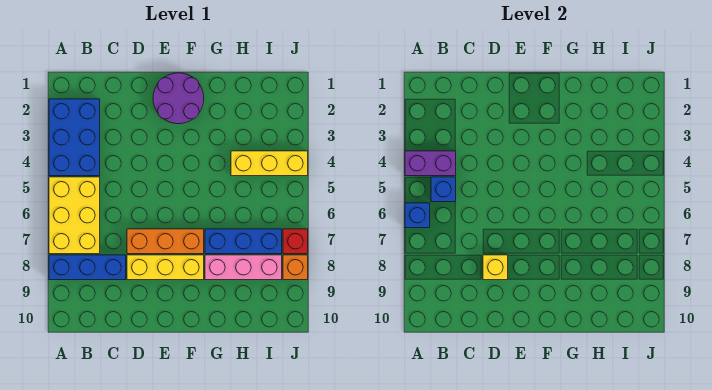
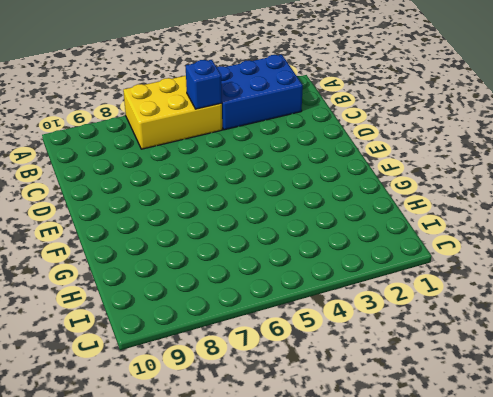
none -> blue brick A8:C8 level 1
none -> orange brick D7:F7 level 1
none -> yellow brick D8:F8 level 1

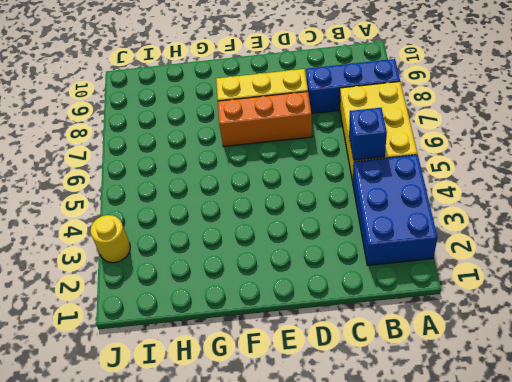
yellow round brick J3 level 1 -> none
none -> purple round brick E1:F2 level 1
none -> blue brick G7:I7 level 1
none -> pink brick G8:I8 level 1

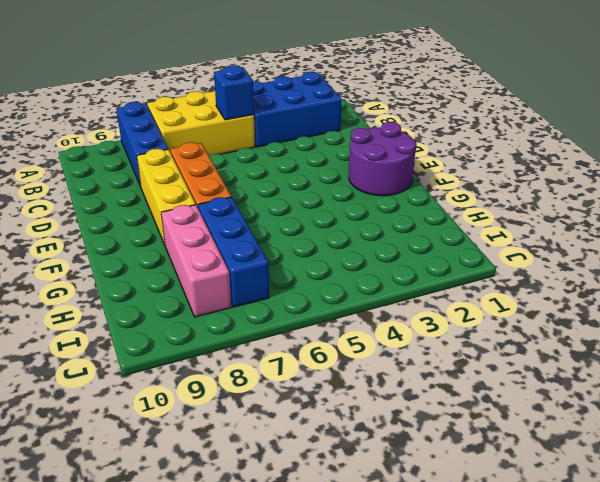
none -> yellow brick H4:J4 level 1
none -> red brick J7 level 1
none -> orange brick J8 level 1

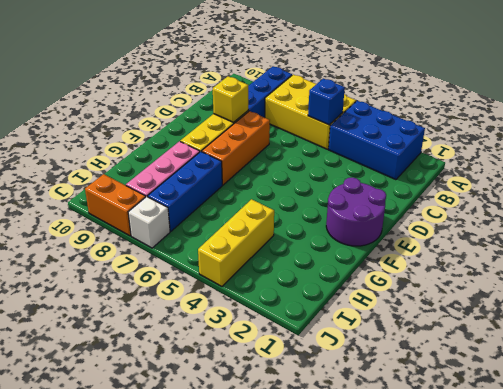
white brick J7 level 1 -> red brick J7 level 1
orange brick J8:J9 level 1 -> orange brick J8 level 1
none -> purple brick A4:B4 level 2
none -> blue brick A6 level 2

